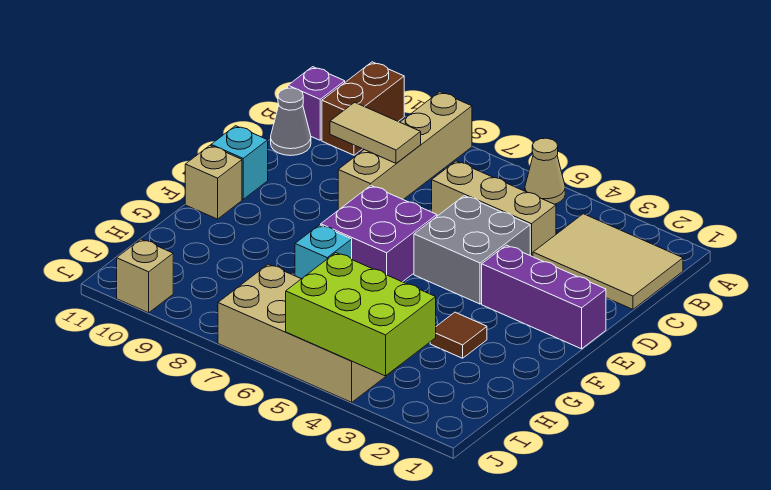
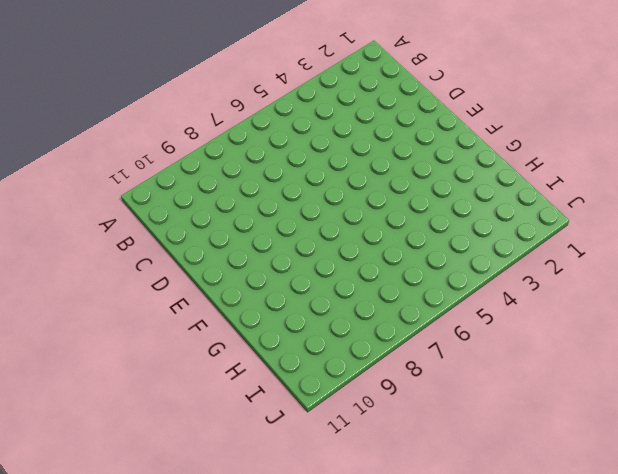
none -> tan cone A5 level 1
none -> tan brick A8:D8 level 1
none -> brown brick A10:B10 level 1

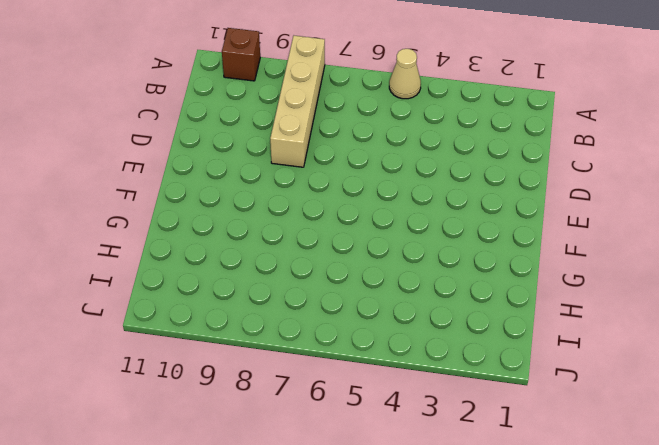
brown brick A10 level 1 -> brown brick A10:B10 level 1
none -> tan tile B1:C3 level 1
none -> purple brick B11 level 1
none -> tan brick C4:C6 level 1

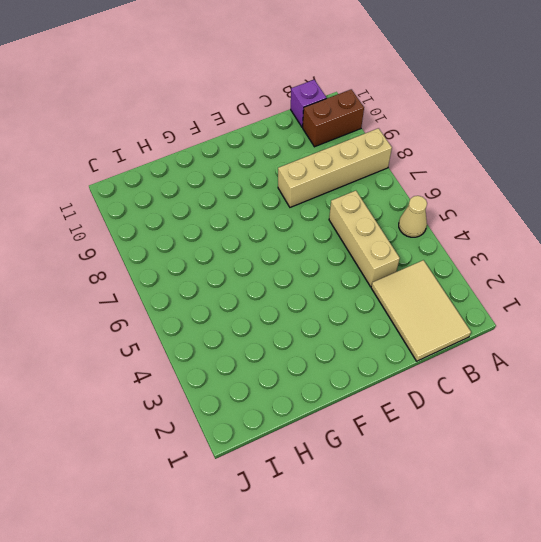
none -> grey cone C11 level 1
none -> grey brick D4:E5 level 1
none -> purple brick E1:E3 level 1

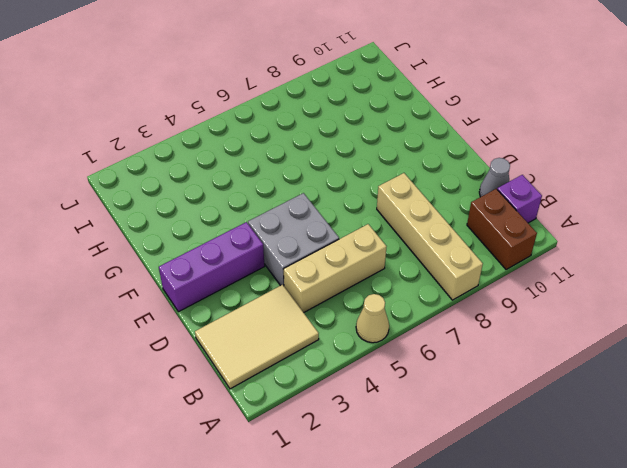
none -> purple brick E6:F7 level 1
none -> cyan brick E11 level 1
none -> tan brick F11 level 1

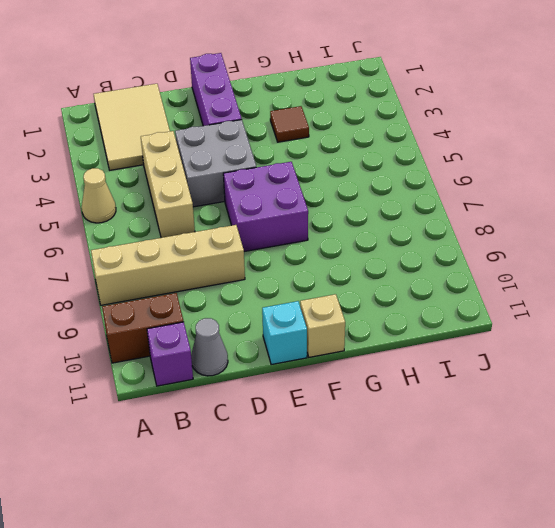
none -> cyan brick G7 level 1
none -> tan brick I4:J7 level 1
none -> tan brick J10 level 1

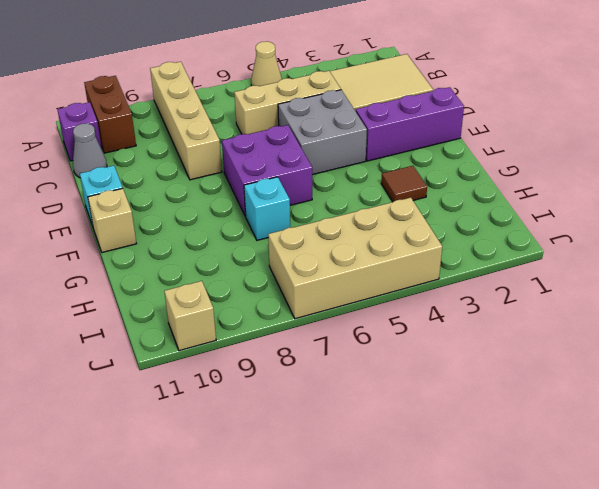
none -> tan tile C8:C9 level 2
none -> lime brick I3:J5 level 2

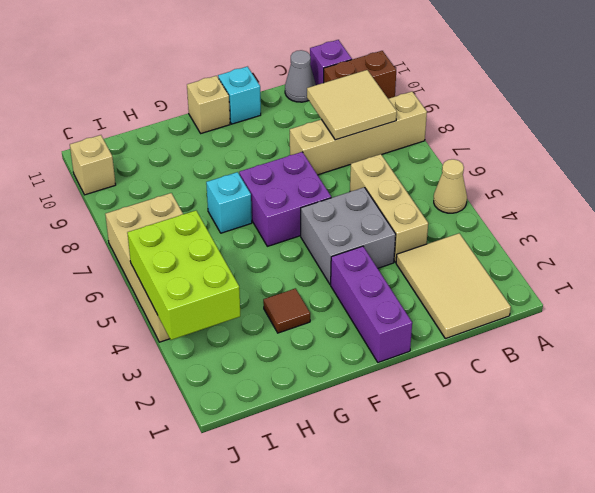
tan tile B8:C9 level 2 -> tan tile C8:C9 level 2

